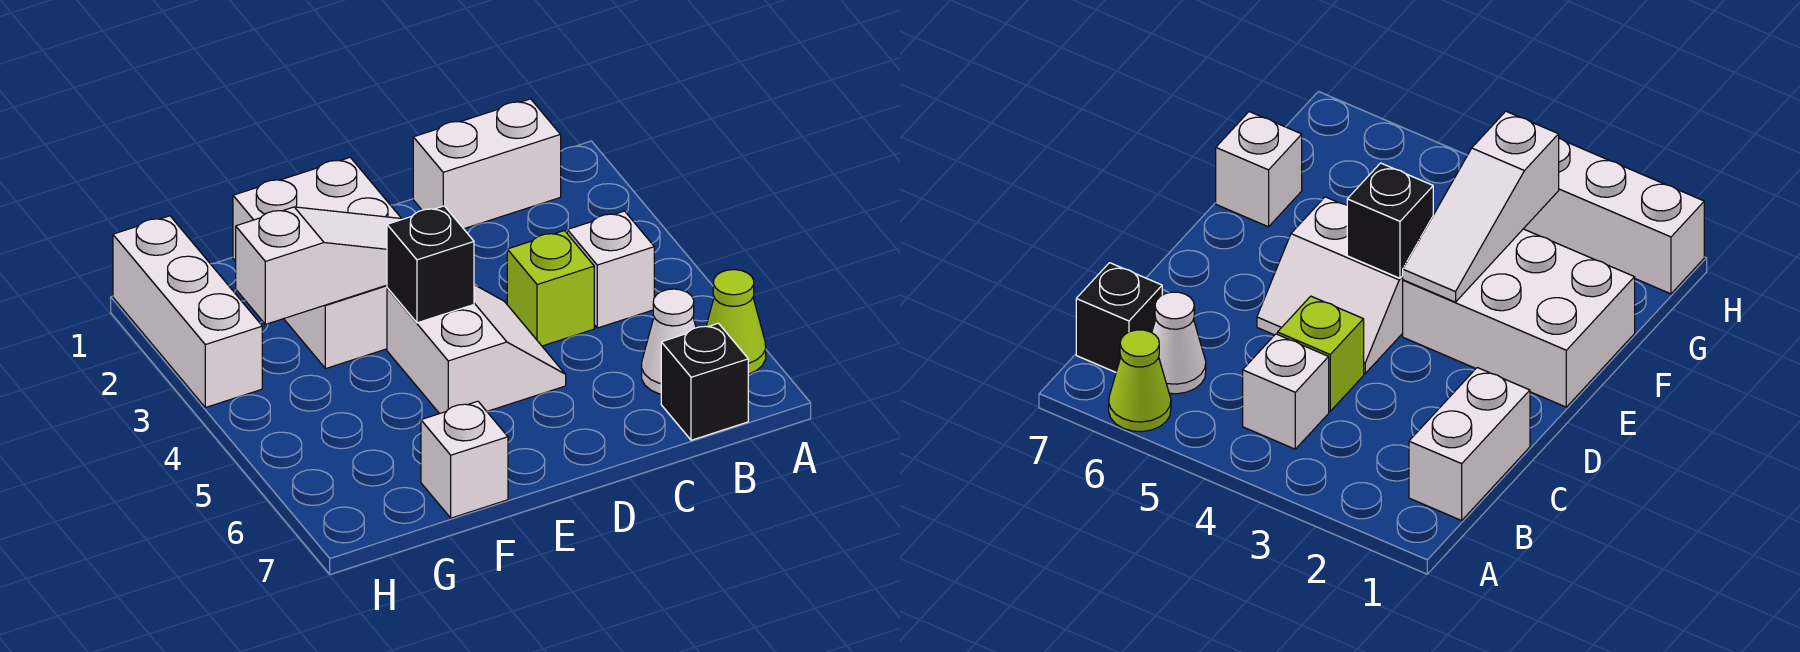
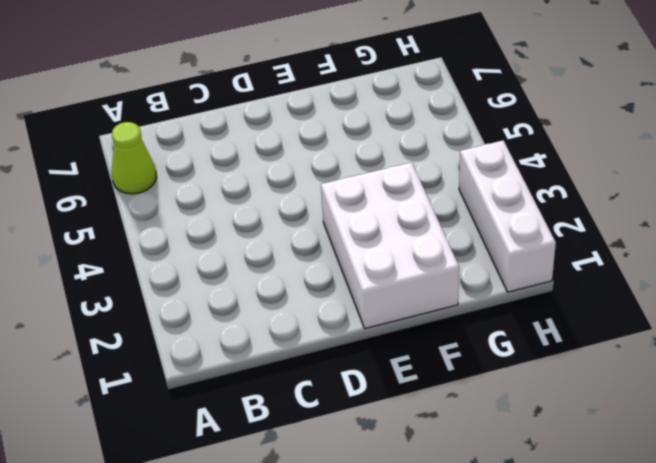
none -> white brick B1:C1 level 1
none -> white brick B4 level 1
none -> white cone B6 level 1

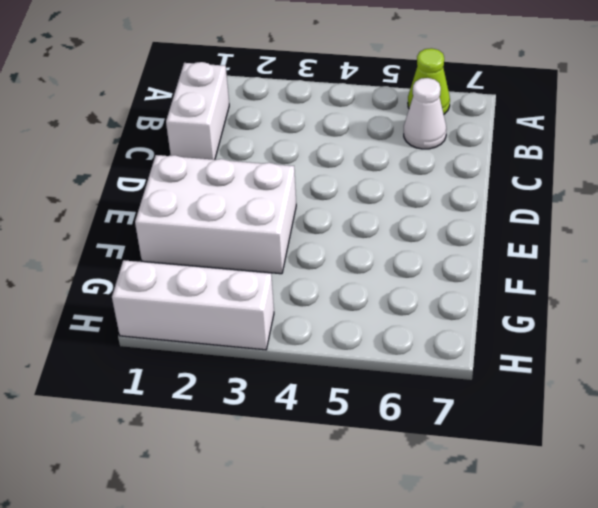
none -> white brick B4 level 1
none -> black brick B7 level 1
none -> lime brick C4 level 1

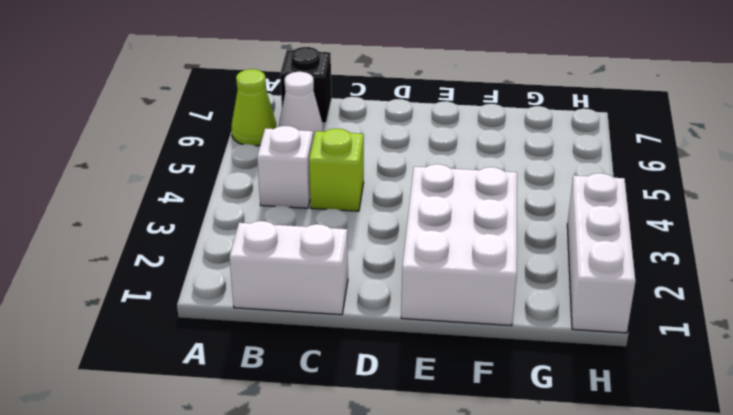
none -> white slope D4:E5 level 1 top E
none -> white brick F7 level 1
none -> white slope E3:G3 level 2 top G

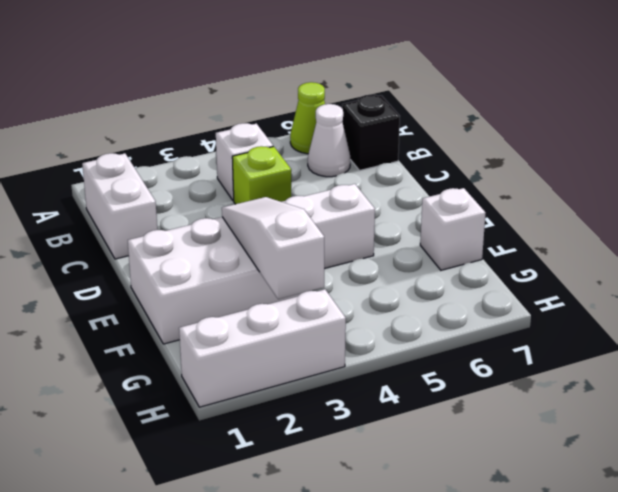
none -> black brick E4 level 2

